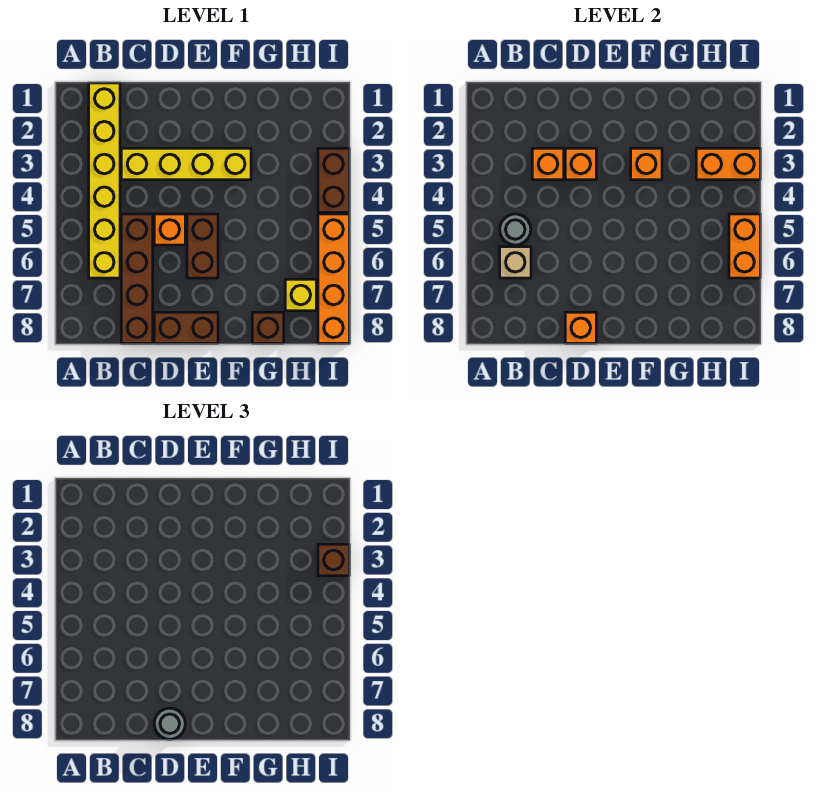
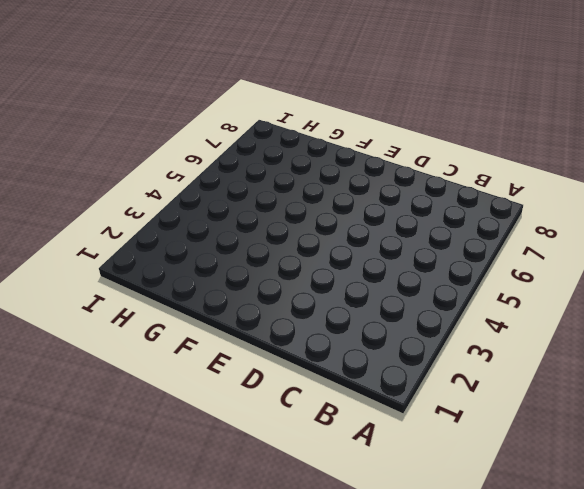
none -> yellow brick B1:B6 level 1
none -> yellow brick C3:F3 level 1
none -> brown brick C5:C8 level 1

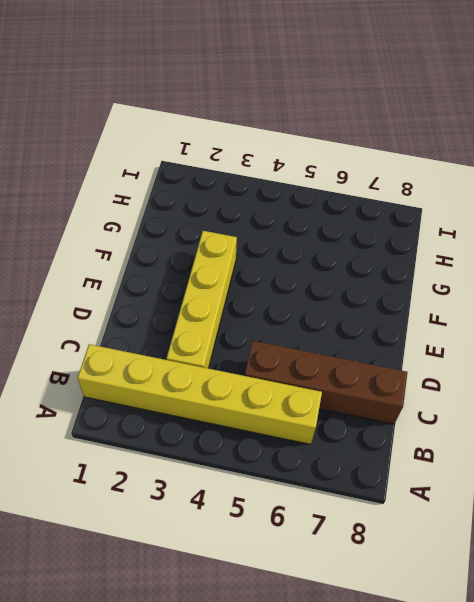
none -> orange brick D5 level 1
none -> brown brick D8:E8 level 1
none -> brown brick E5:E6 level 1

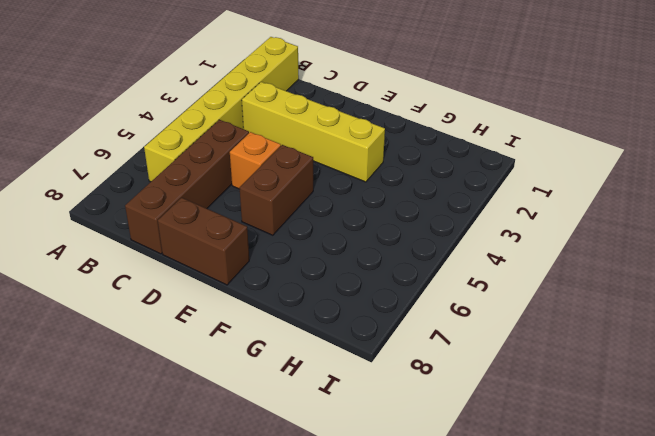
none -> brown brick G8 level 1
none -> yellow brick H7 level 1
none -> brown brick I3:I4 level 1

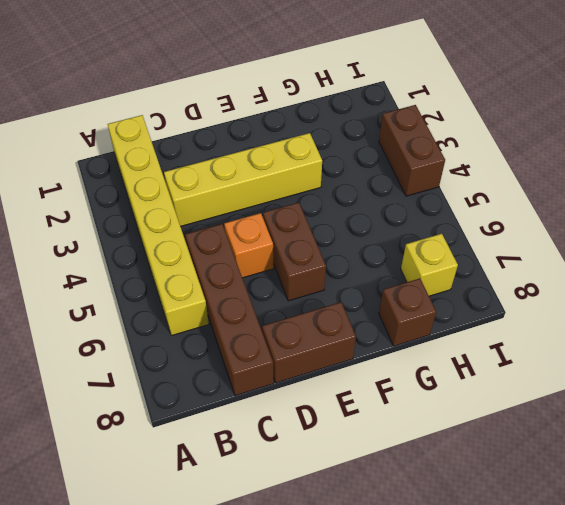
none -> orange brick I5:I8 level 1
none -> grey round brick B5 level 2
none -> tan brick B6 level 2

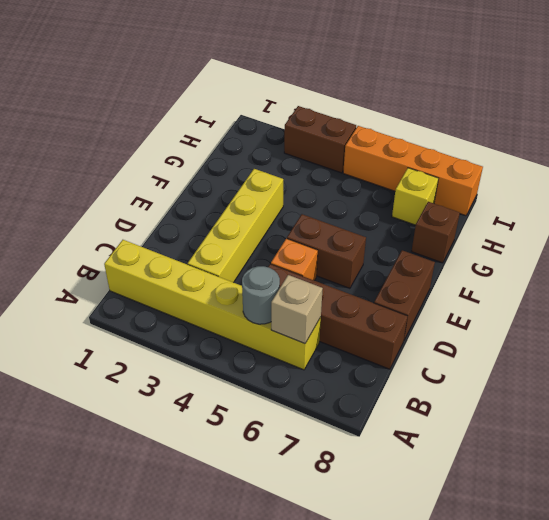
none -> orange brick C3 level 2
none -> orange brick D3 level 2
none -> orange brick D8 level 2

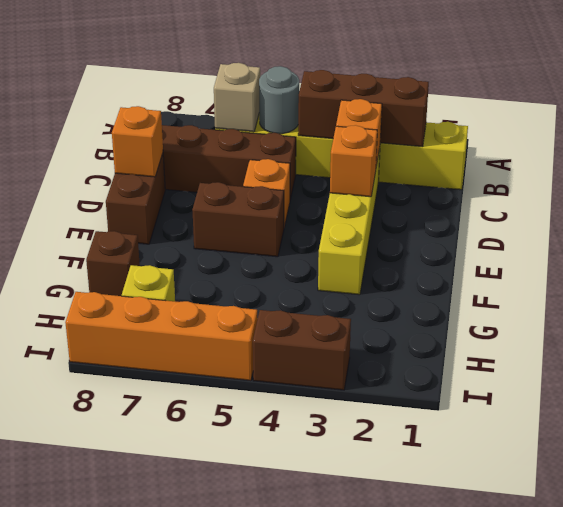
brown brick B2:B4 level 2 -> none
none -> orange brick F3 level 2
none -> orange brick H3:I3 level 2
none -> orange brick I5:I6 level 2

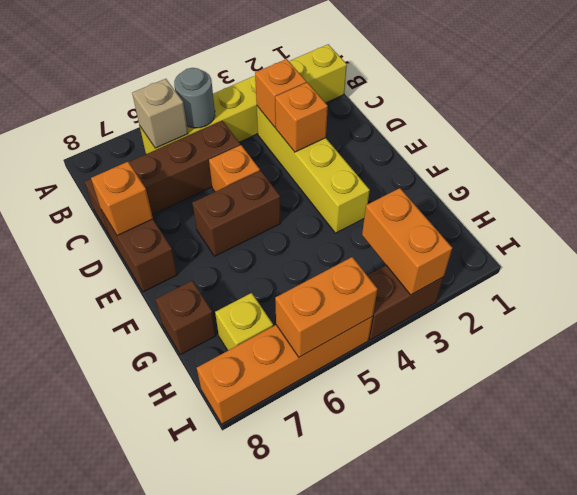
none -> orange brick F3 level 2
none -> grey round brick D8 level 3
none -> brown brick I3 level 3

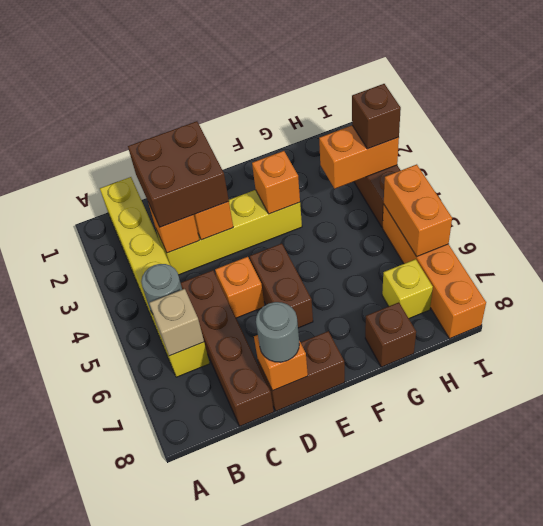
brown brick C2:D3 level 3 -> none

